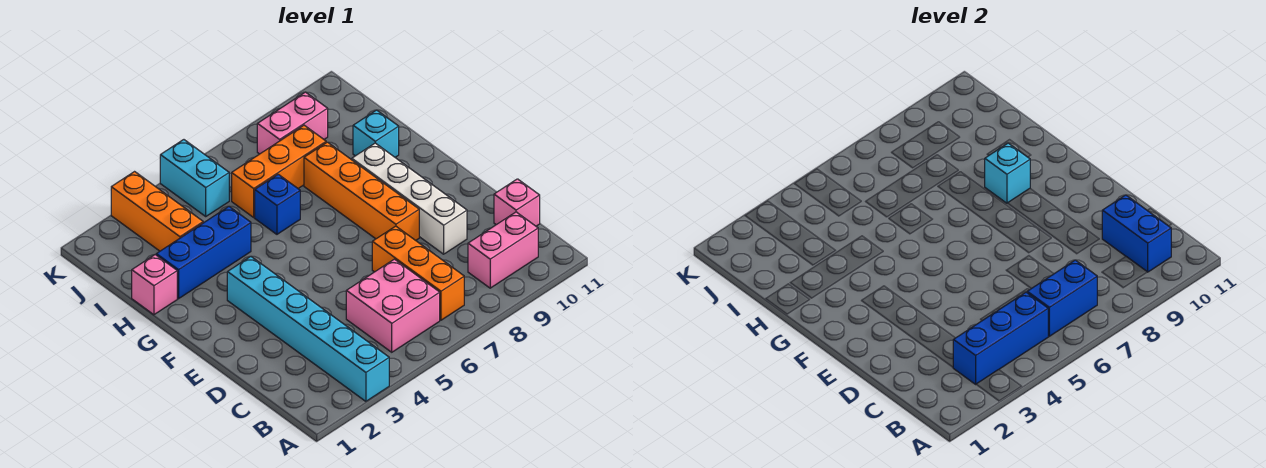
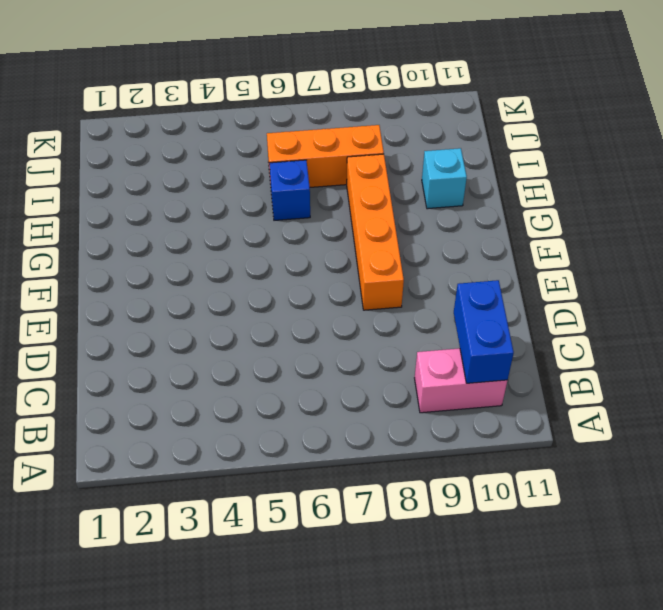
none -> cyan brick A3:F3 level 1
none -> pink brick B5:C6 level 1
none -> orange brick B7:D7 level 1

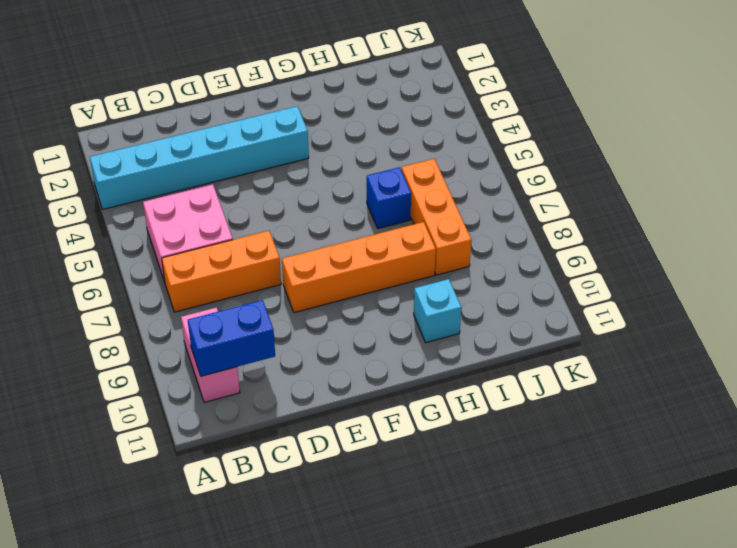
none -> pink brick C11 level 1
none -> white brick D9:G9 level 1
none -> pink brick H1 level 1

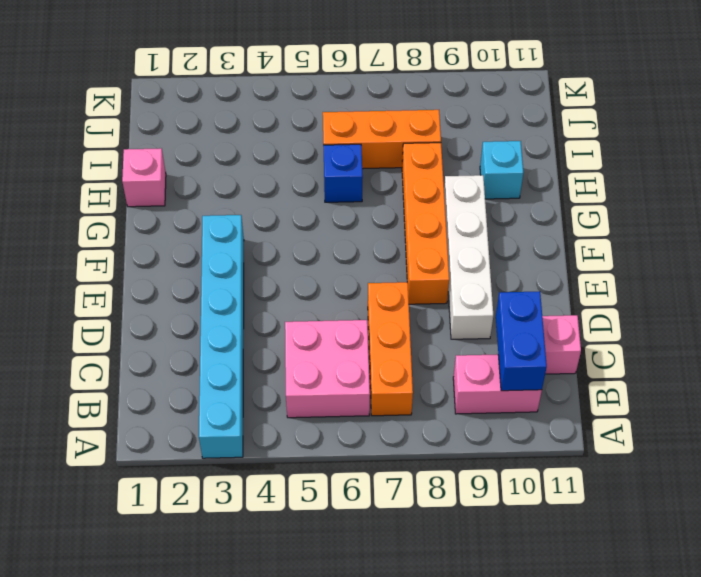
none -> blue brick H2:H4 level 1
none -> orange brick I3:K3 level 1
none -> cyan brick J5:K5 level 1

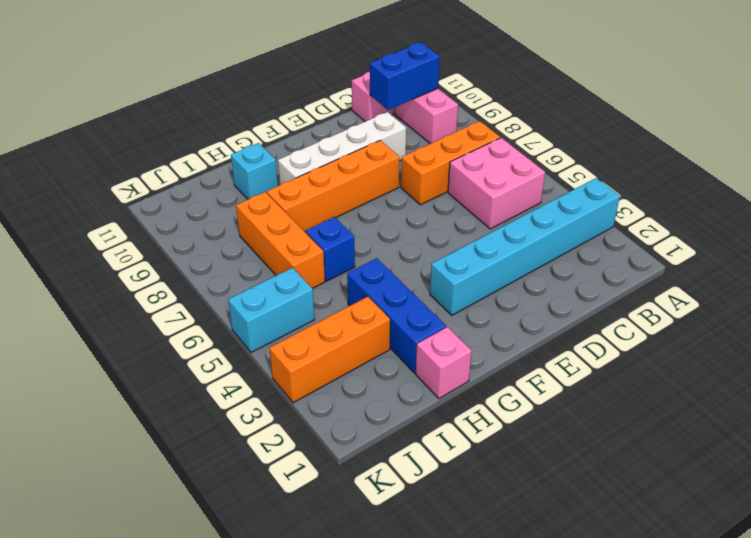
none -> pink brick J8:J9 level 1
none -> blue brick B3:B5 level 2
none -> blue brick B6:B7 level 2

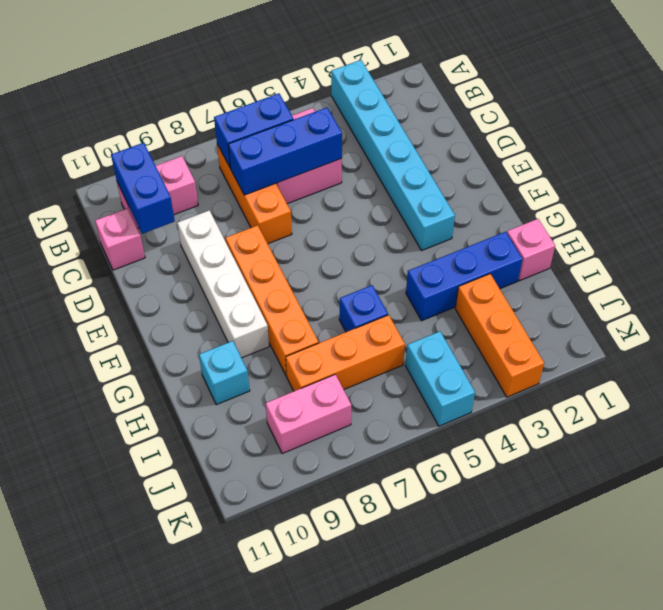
blue brick C5:C7 level 2 -> blue brick B3:B5 level 2
none -> cyan brick G9 level 2

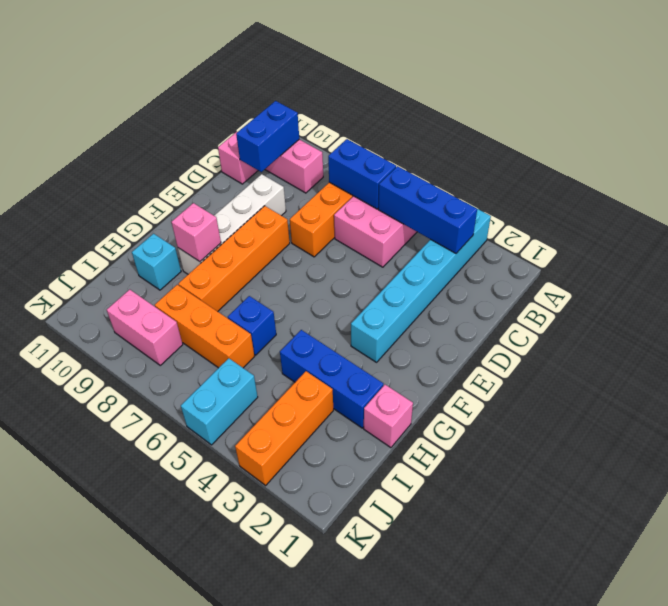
pink brick G9 level 2 -> cyan brick G9 level 2

